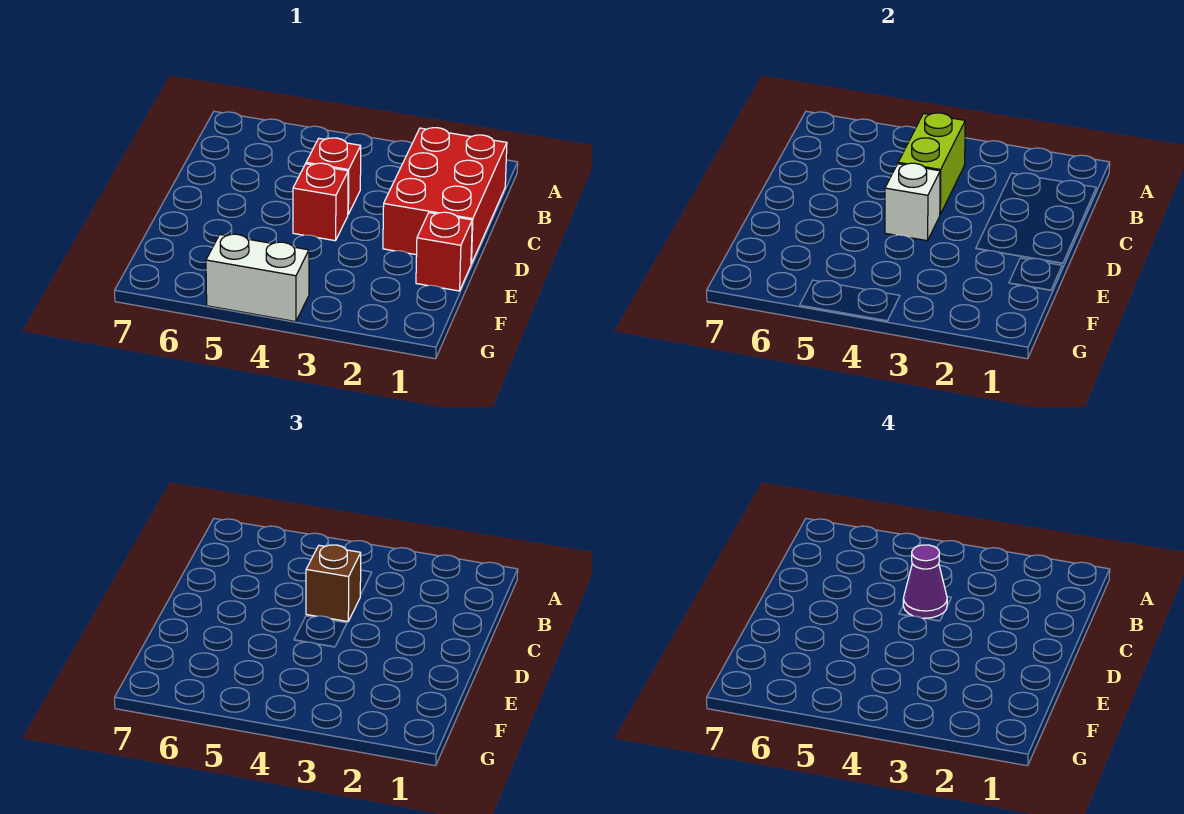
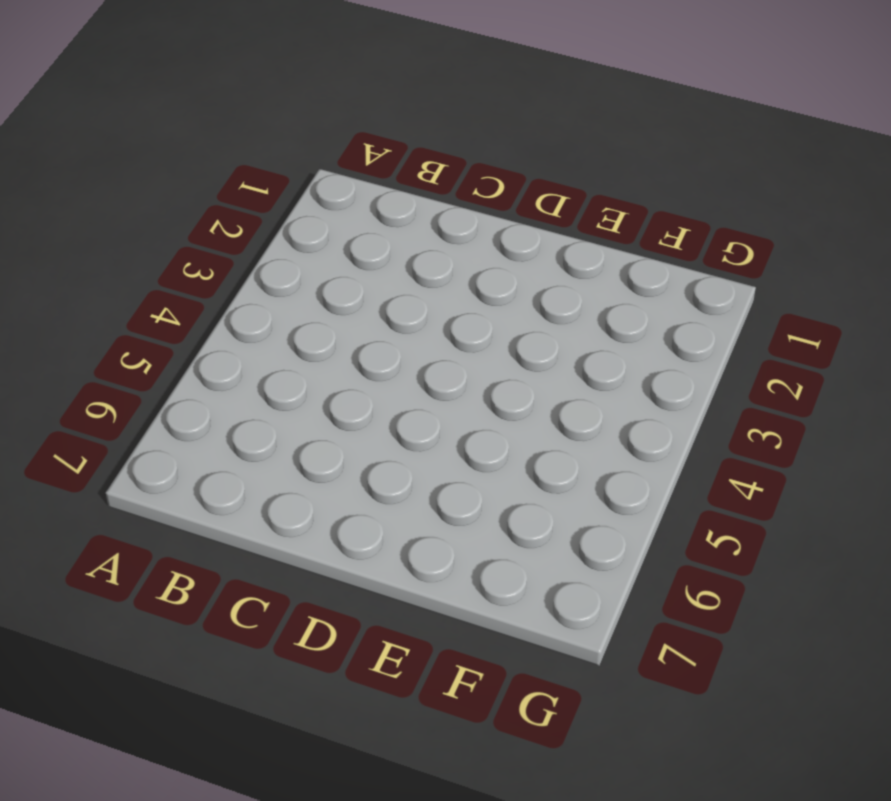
none -> red brick B1:D2 level 1
none -> red brick C4 level 1

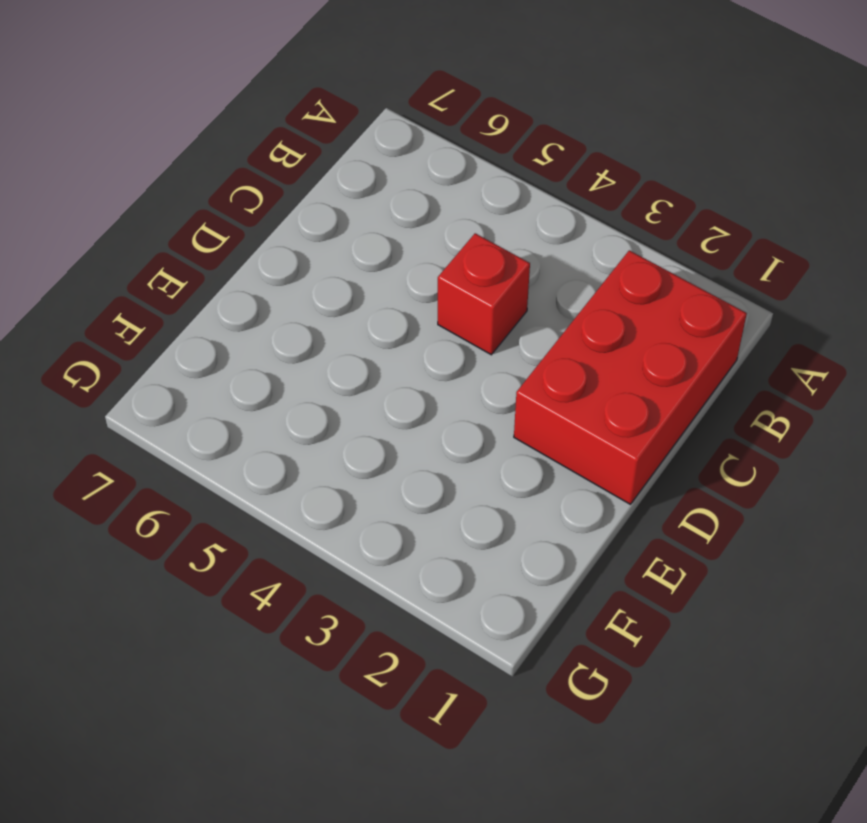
none -> red brick D4 level 1
none -> red brick E1 level 1

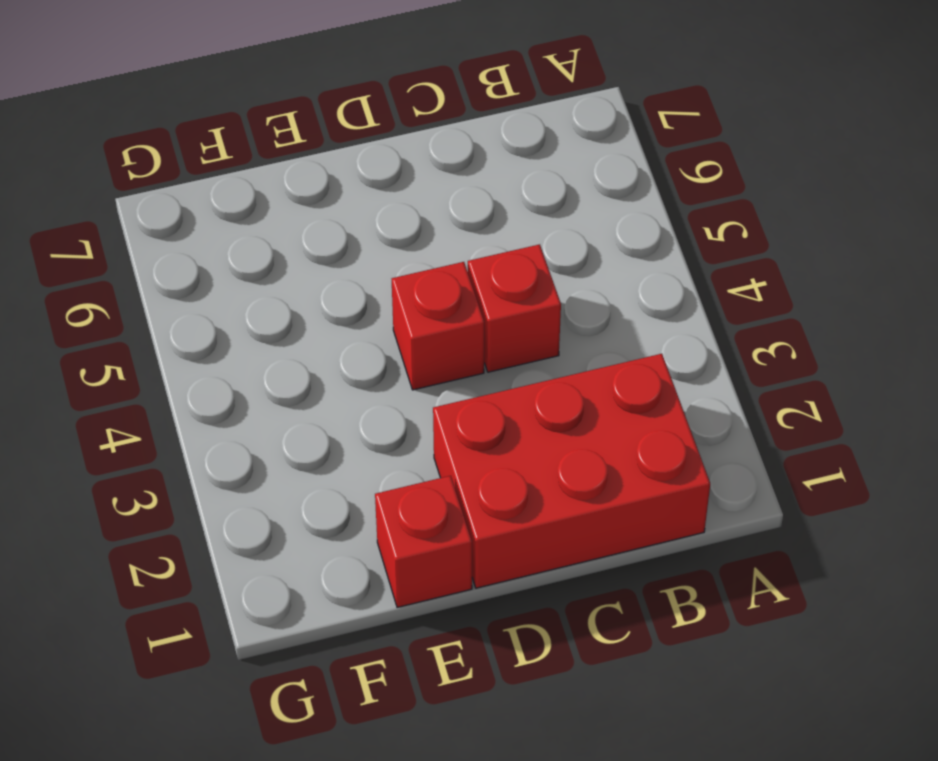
none -> white brick G4:G5 level 1
none -> lime brick B4:C4 level 2

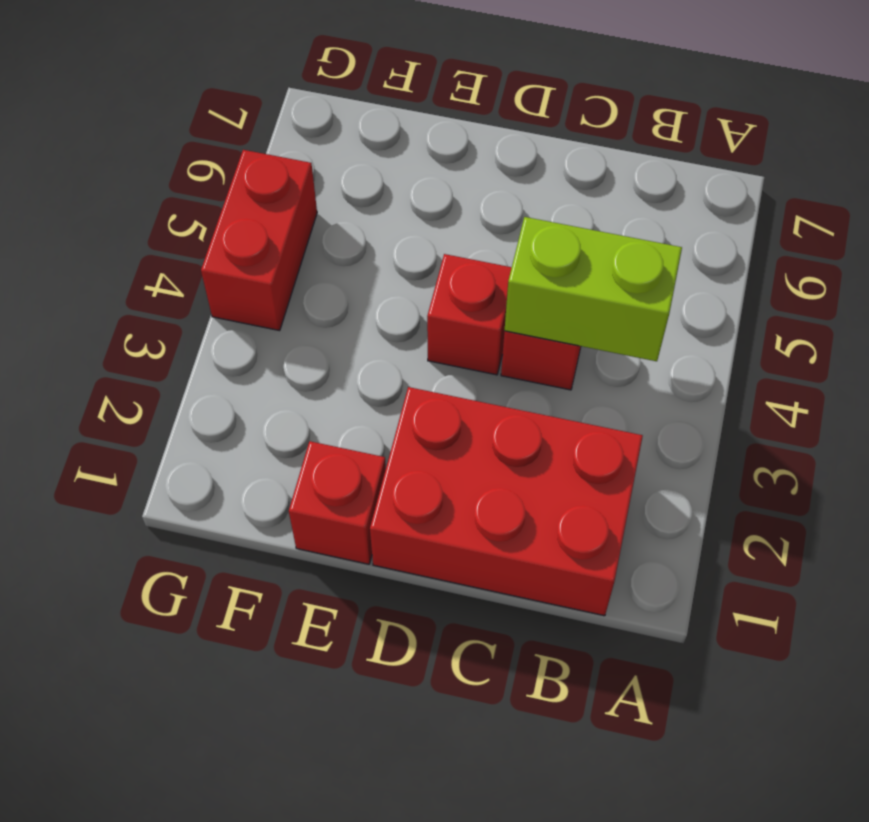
red brick G4:G5 level 1 -> white brick G4:G5 level 1
none -> white brick D4 level 2
none -> brown brick C4 level 3

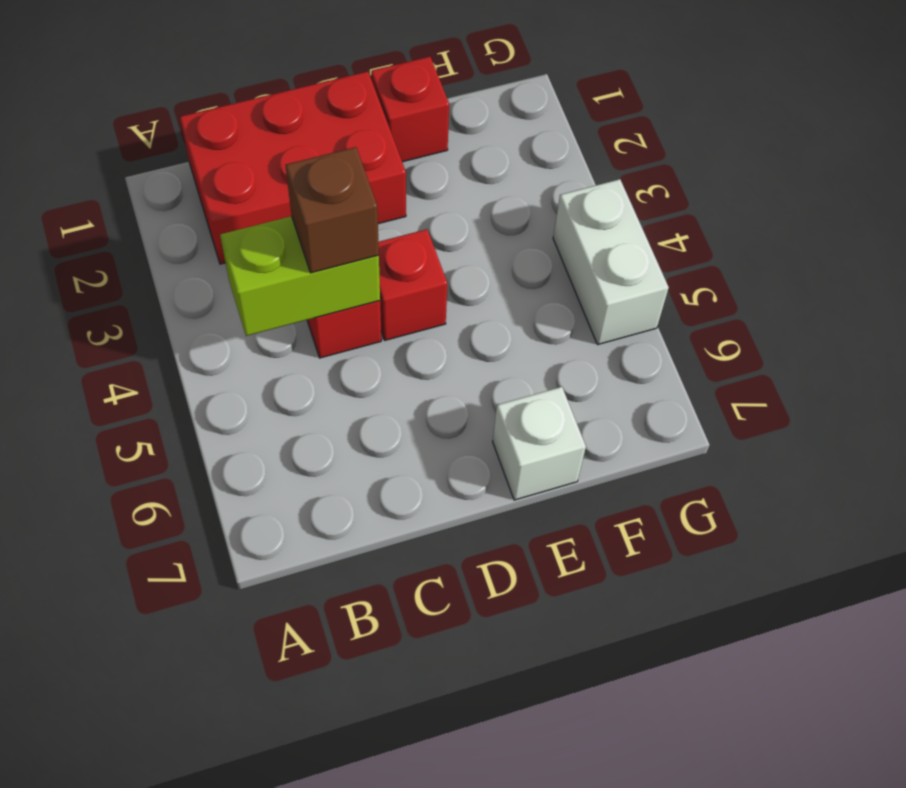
white brick E7 level 1 -> white brick D4 level 2
none -> purple cone C4 level 4

